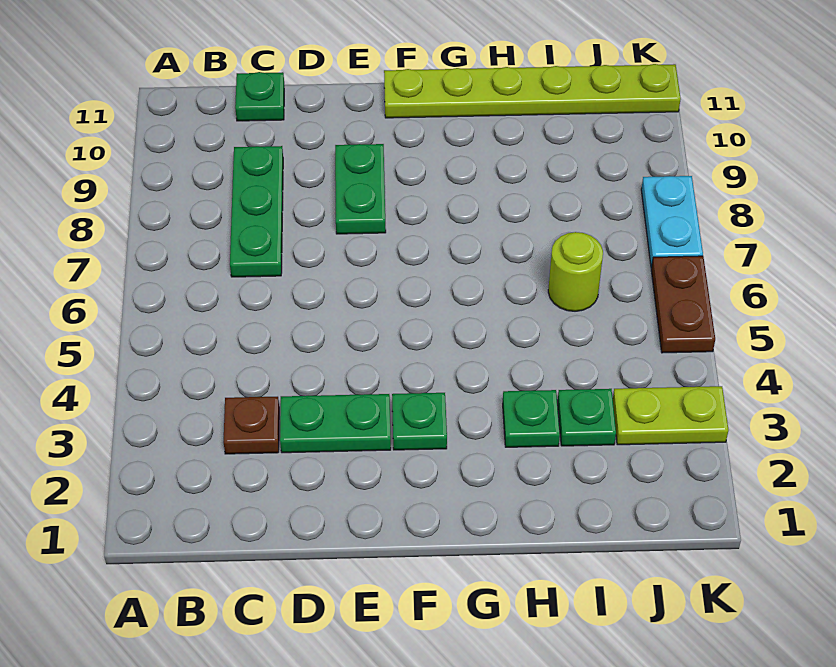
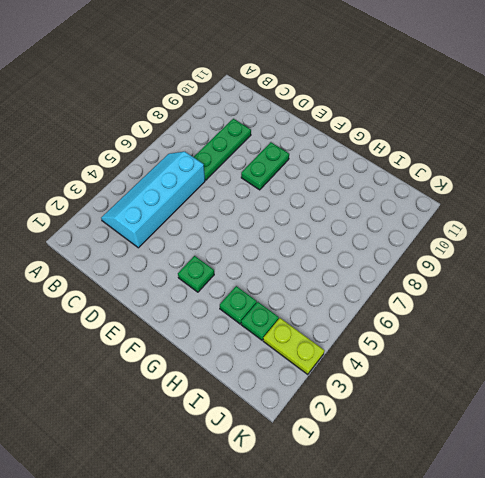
cyan slope B3:C6 level 1 top C -> brown plate C3 level 1
none -> green plate C11 level 1
none -> green plate D3:E3 level 1
none -> lime plate F11:K11 level 1

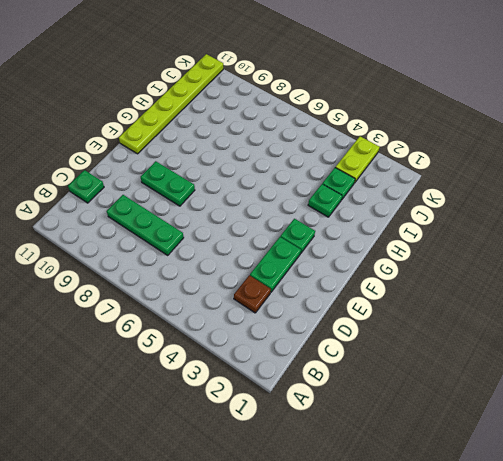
none -> lime round brick I6 level 1
none -> brown plate K5:K6 level 1
none -> cyan plate K7:K8 level 1

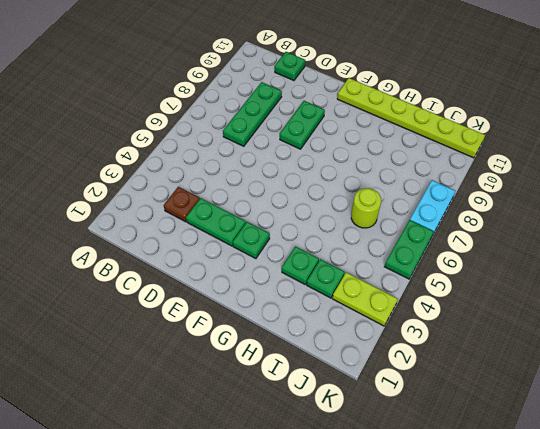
green plate K5:K6 level 1 -> brown plate K5:K6 level 1

